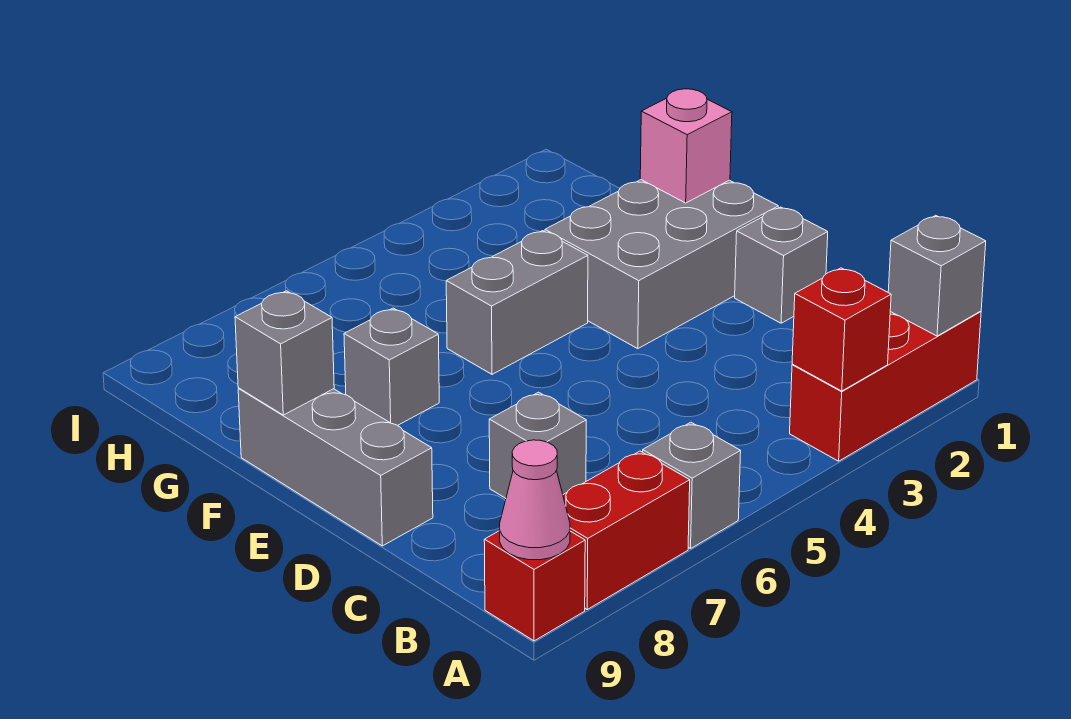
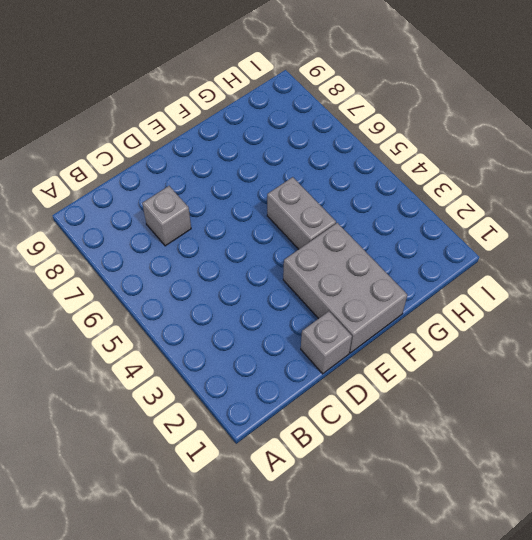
none -> red brick A1:A3 level 1
none -> grey brick A6 level 1
none -> red brick A7:A8 level 1

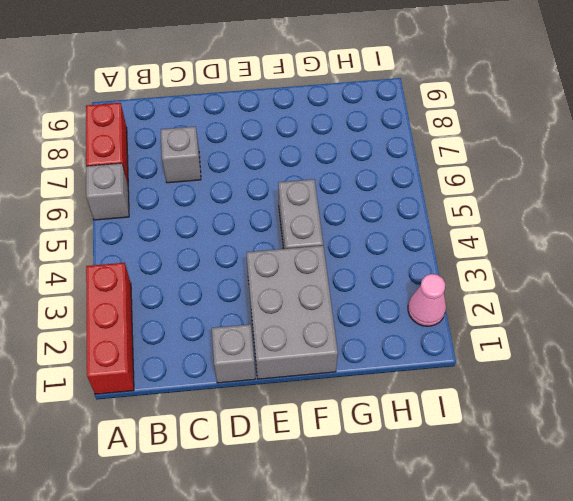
pink cone I2 level 1 -> pink cone A9 level 2
none -> red brick A9 level 1
none -> grey brick D9:F9 level 1
none -> grey brick F7 level 1

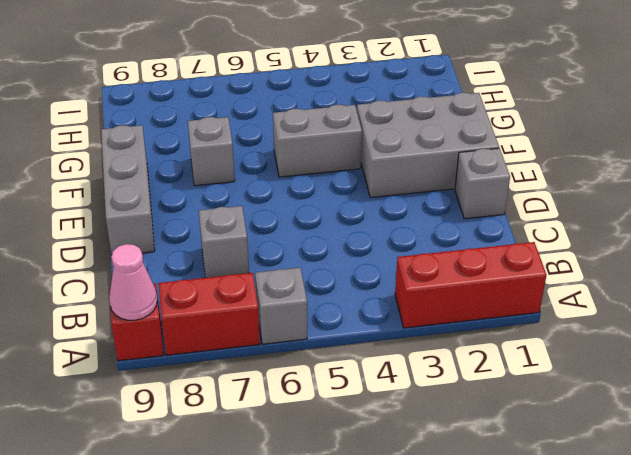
none -> grey brick A1 level 2
none -> red brick A3 level 2
none -> pink brick F1 level 2

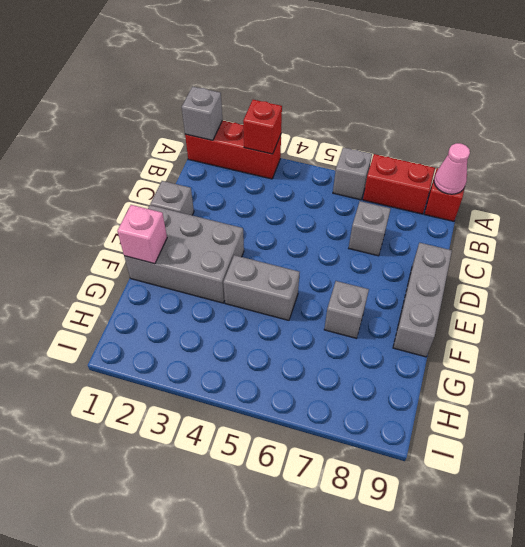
none -> grey brick F9 level 2

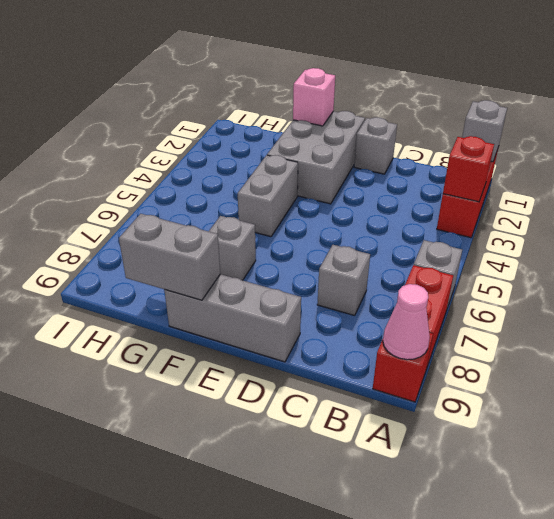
grey brick F9:G9 level 2 -> grey brick F9 level 2

